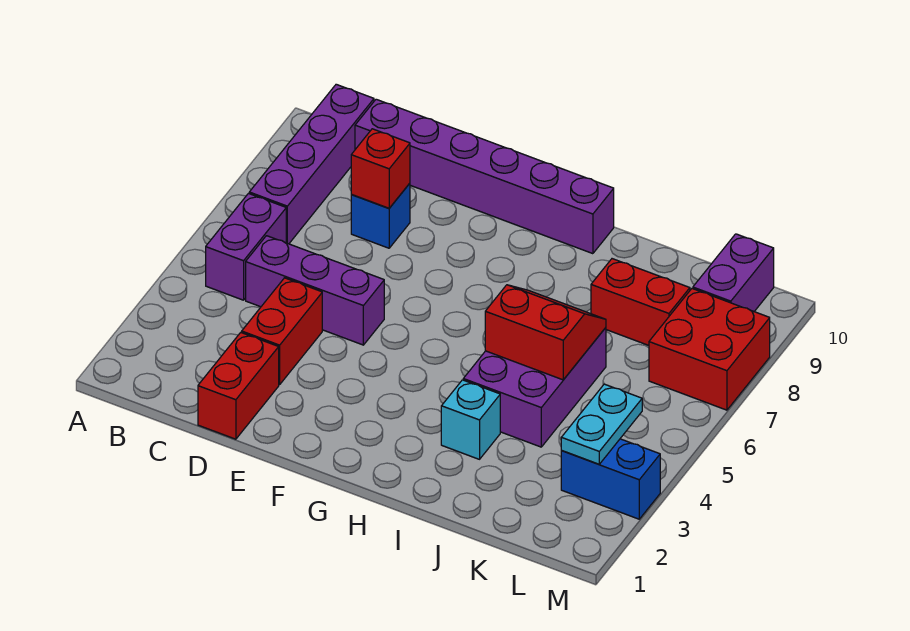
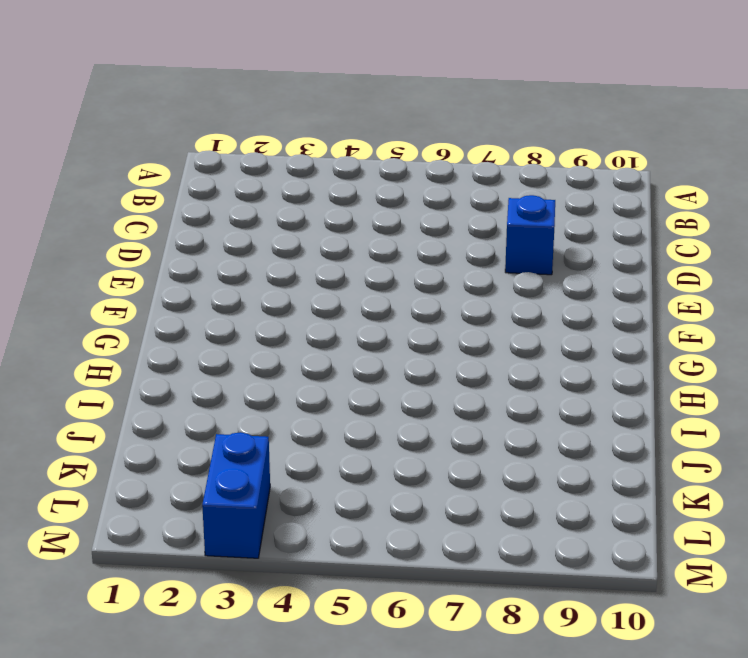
none -> purple brick B5:B6 level 1
none -> purple brick B7:B10 level 1
none -> purple brick C5:E5 level 1

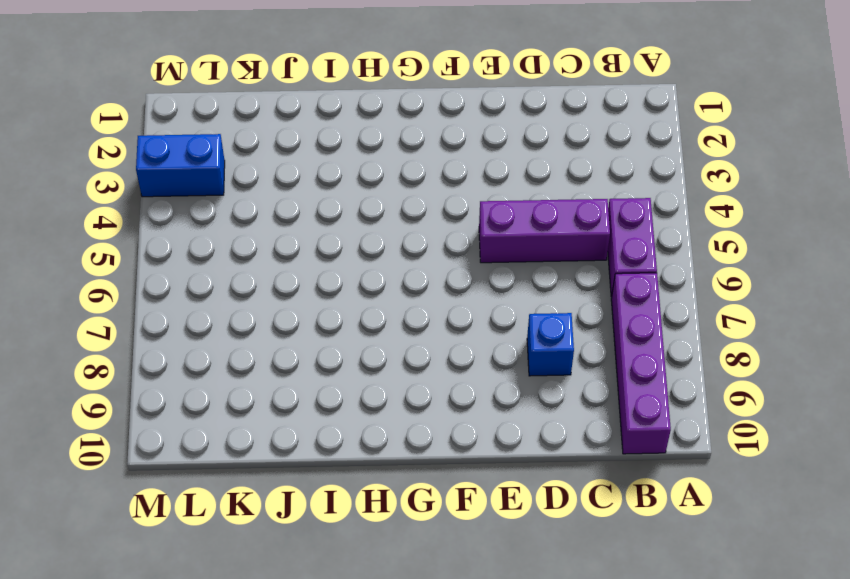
none -> purple brick C10:H10 level 1
none -> red brick D1:D2 level 1
none -> red brick D3:D4 level 1

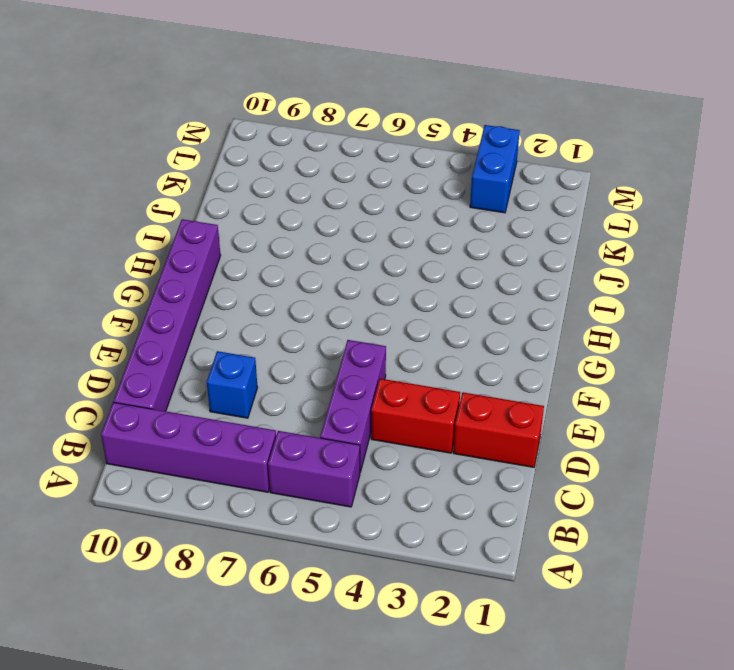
none -> cyan brick I3 level 1
none -> purple brick I4:J6 level 1
none -> red brick J8:K8 level 1

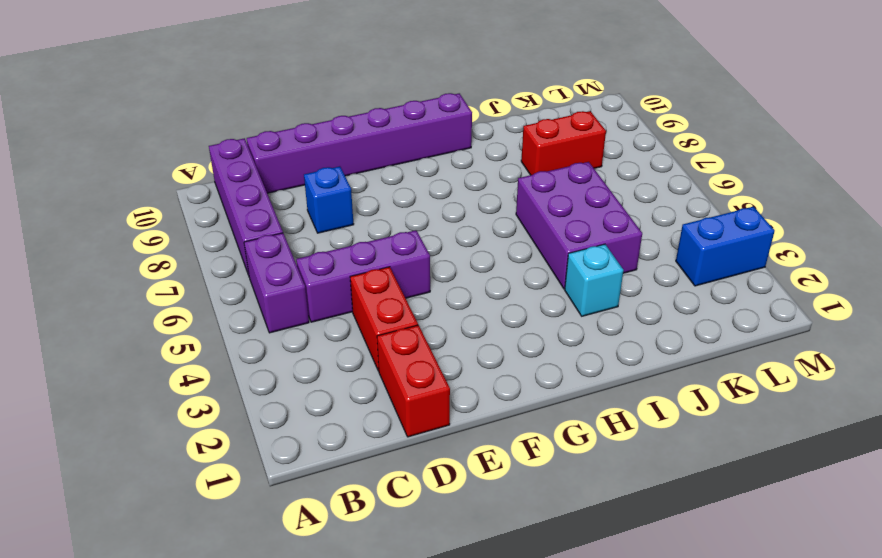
none -> red brick L7:M8 level 1
none -> purple brick L9:L10 level 1
none -> red brick D8 level 2

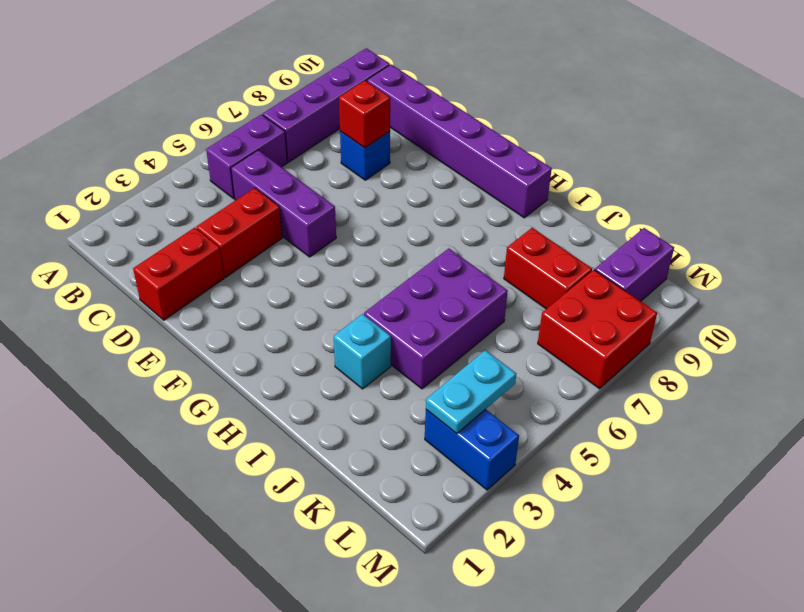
none -> red slope I5:J6 level 2 top 5

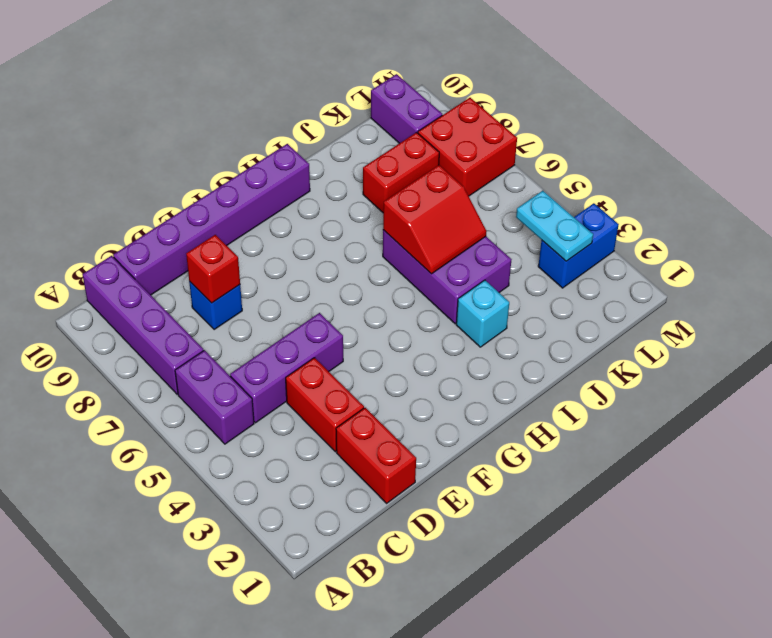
red slope I5:J6 level 2 top 6 -> red slope I5:J6 level 2 top 5

